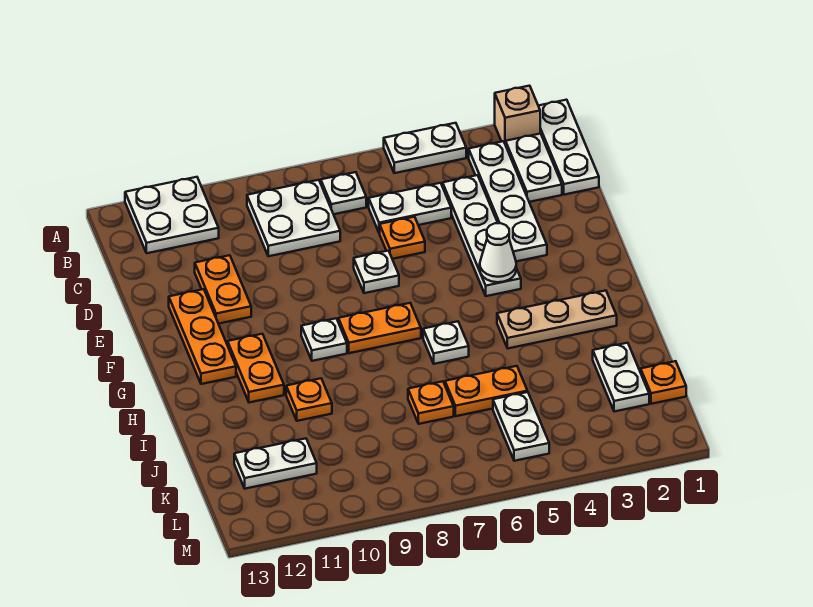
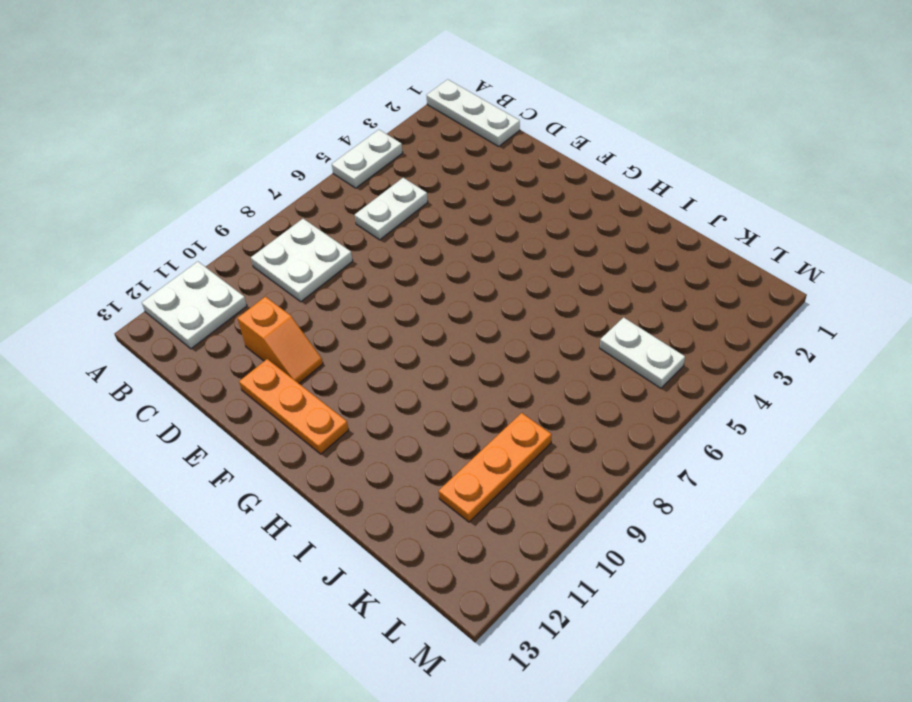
orange slope D11:E11 level 1 top D -> orange plate D11:E11 level 1
orange plate K9:K11 level 1 -> white plate K11:K12 level 1
none -> tan brick A2 level 1
none -> white plate B2:C2 level 1
none -> white plate B3:E3 level 1

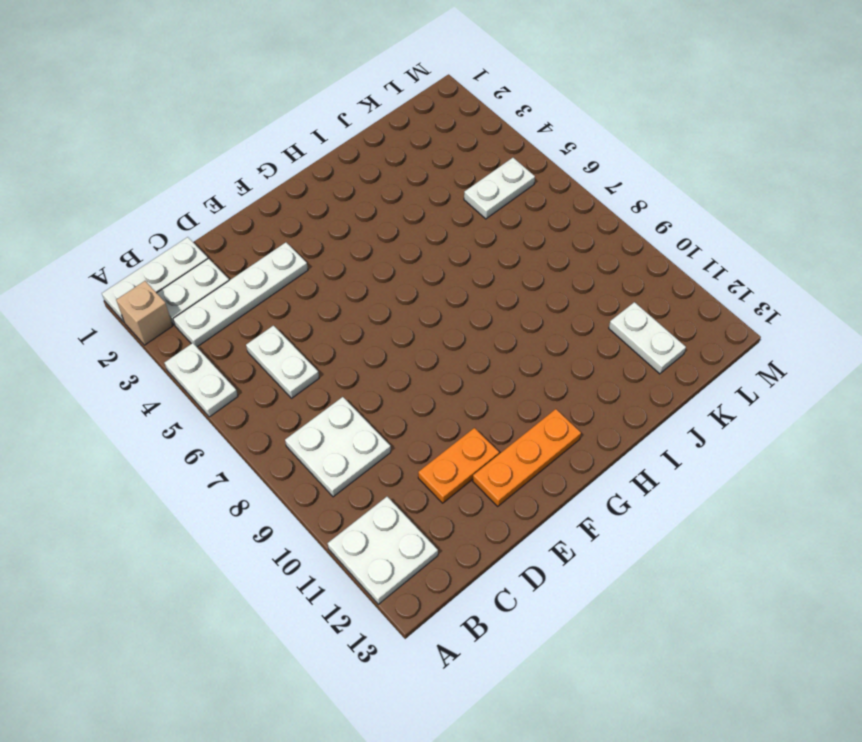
none -> white plate B7 level 1
none -> white plate C4:F4 level 1
none -> orange plate D6 level 1

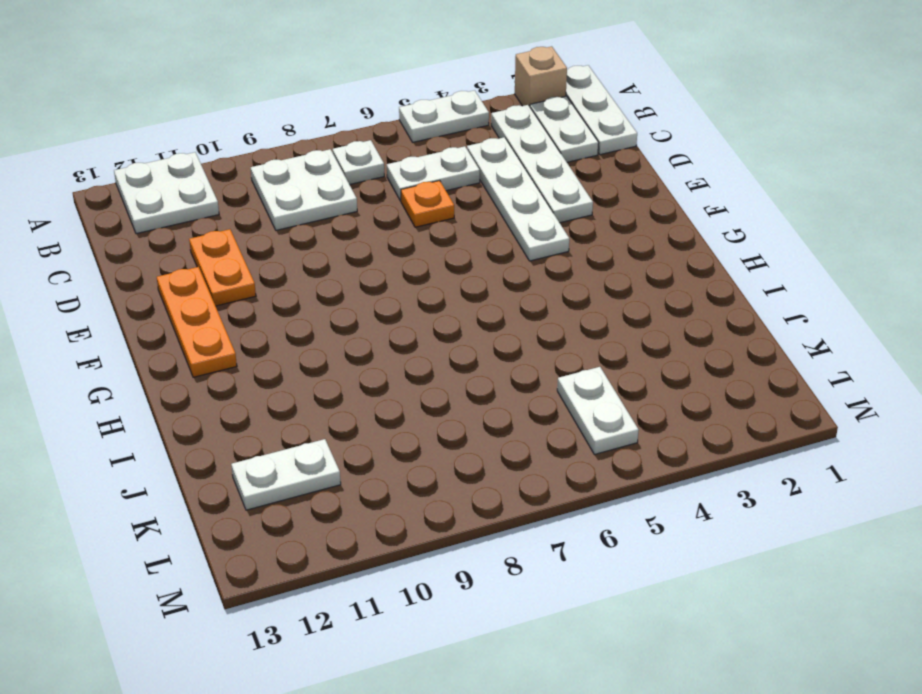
none -> white plate E7 level 1
none -> orange plate G7:G8 level 1
none -> white plate G9 level 1

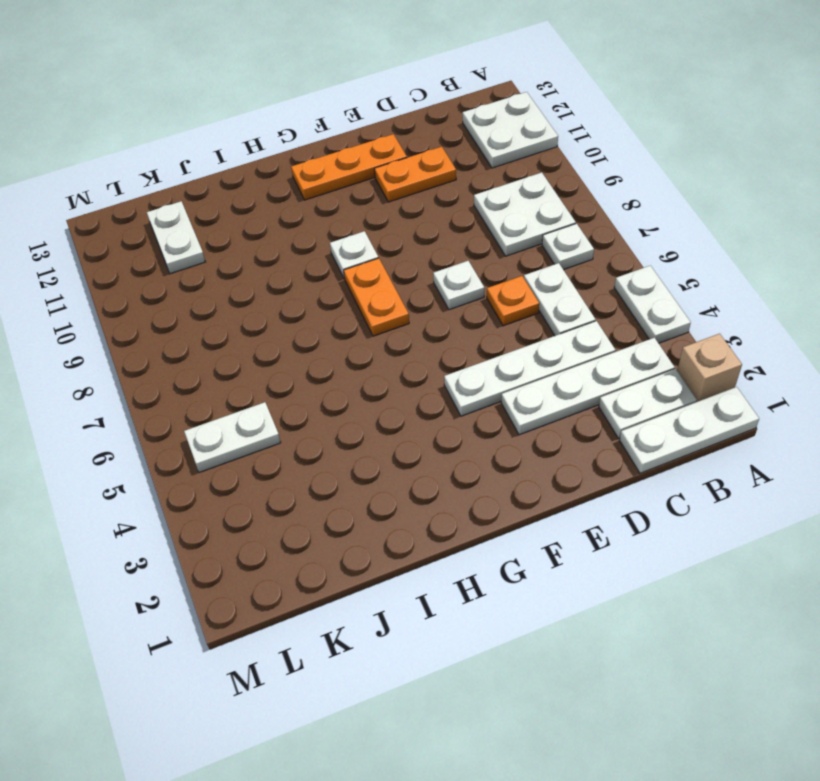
none -> orange plate G11:H11 level 1
none -> tan plate H2:H4 level 1
none -> white plate H6 level 1

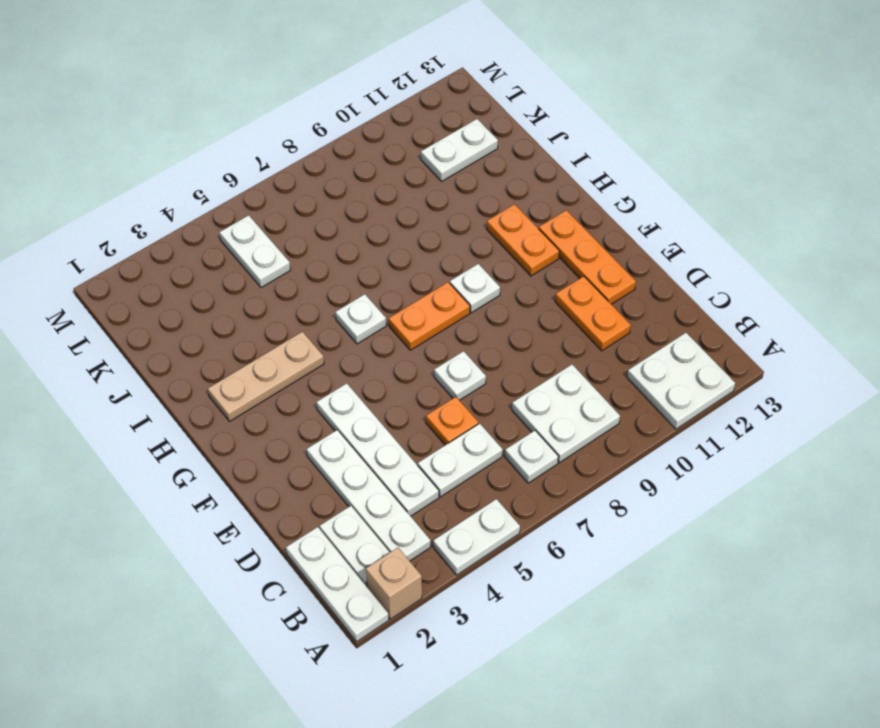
none -> orange plate I10 level 1
none -> white plate J2:K2 level 1
none -> orange plate J5:J6 level 1

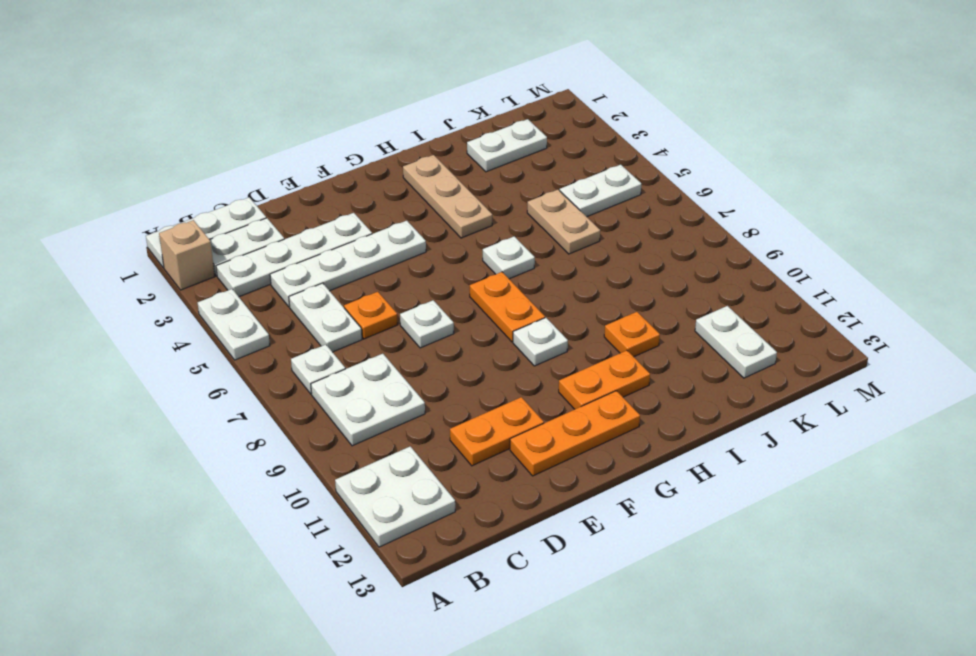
tan plate J5:J6 level 1 -> orange plate J5:J6 level 1
none -> orange plate J7 level 1
none -> orange plate K1 level 1
none -> white cone F4 level 2

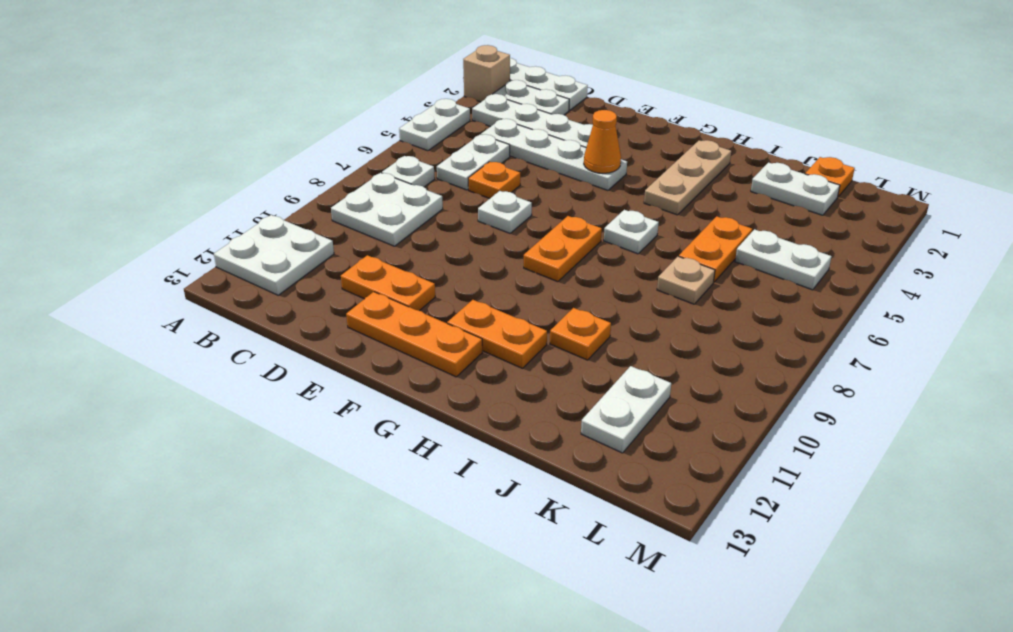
orange cone F4 level 2 -> white cone F4 level 2
tan plate J7 level 1 -> orange plate J7 level 1
none -> white plate G9 level 1

